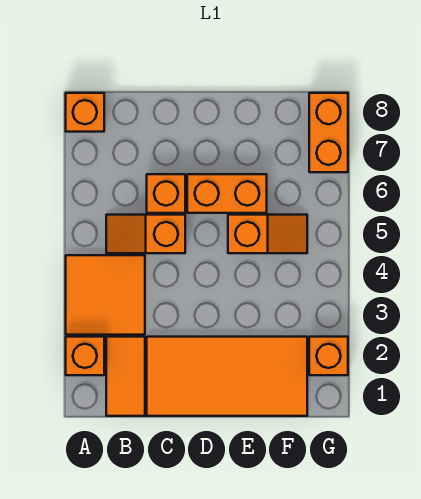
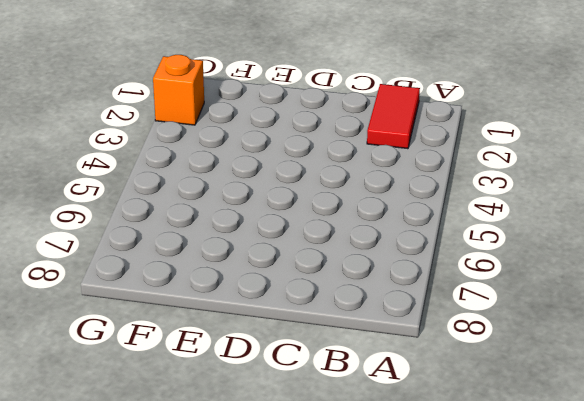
red tile B1:B2 level 1 -> orange tile B1:B2 level 1
none -> orange brick A2 level 1
none -> orange tile A3:B4 level 1

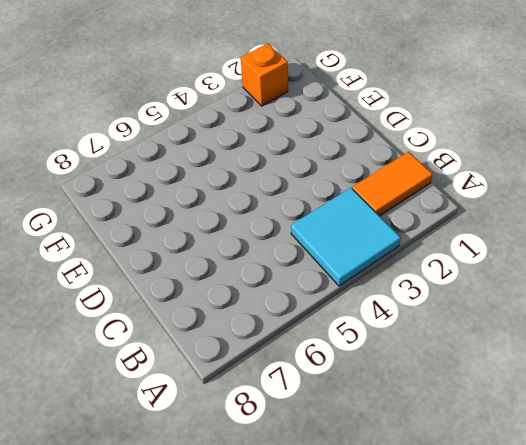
cyan tile A3:B4 level 1 -> orange tile A3:B4 level 1
none -> orange brick A2 level 1
none -> orange brick A8 level 1

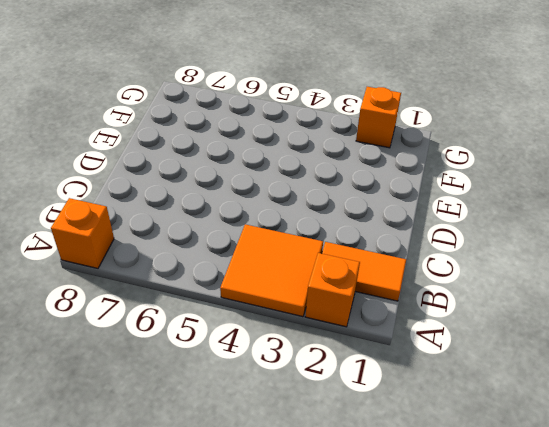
none -> orange slope B5:C5 level 1 top C
none -> orange tile C1:F2 level 1

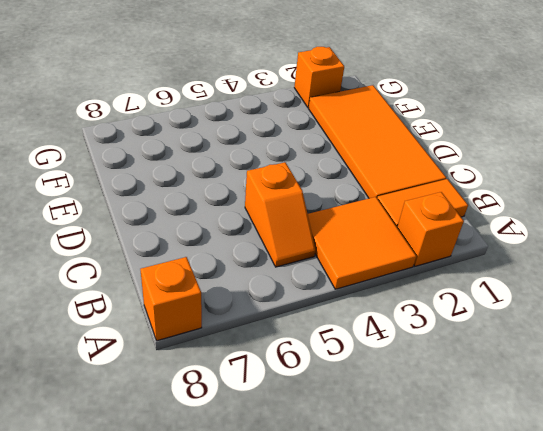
none -> orange brick C6 level 1
none -> orange brick D6:E6 level 1

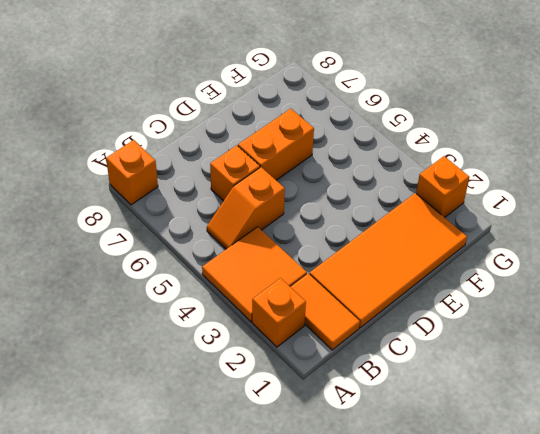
none -> orange slope E5:F5 level 1 top E
none -> orange brick G7:G8 level 1

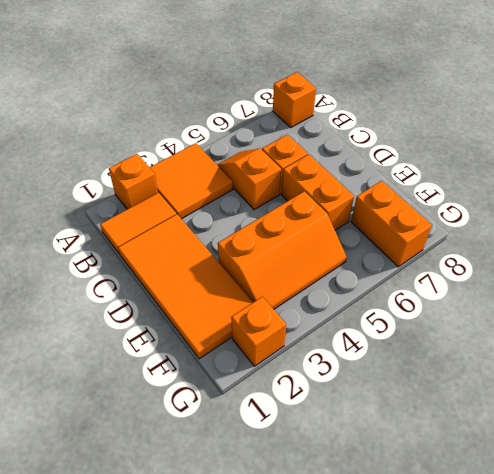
orange slope E3:F5 level 1 top E -> orange slope E5:F5 level 1 top E
orange brick F7:G7 level 1 -> orange brick G7:G8 level 1

